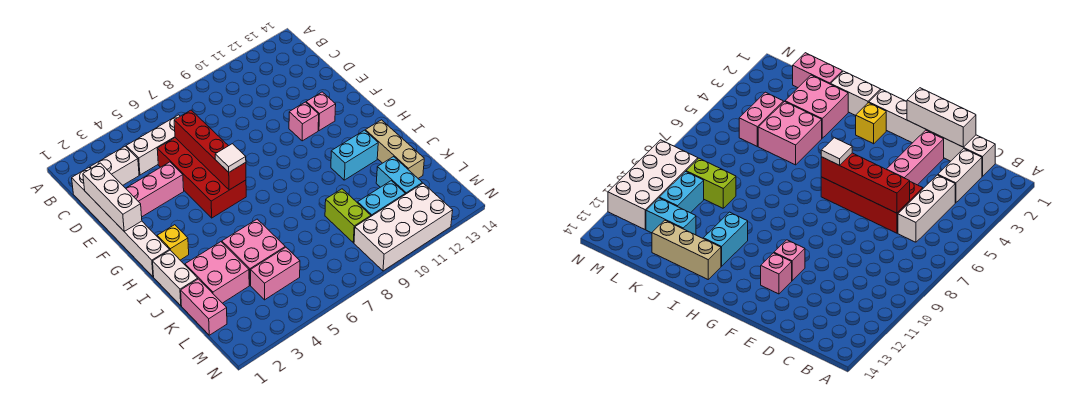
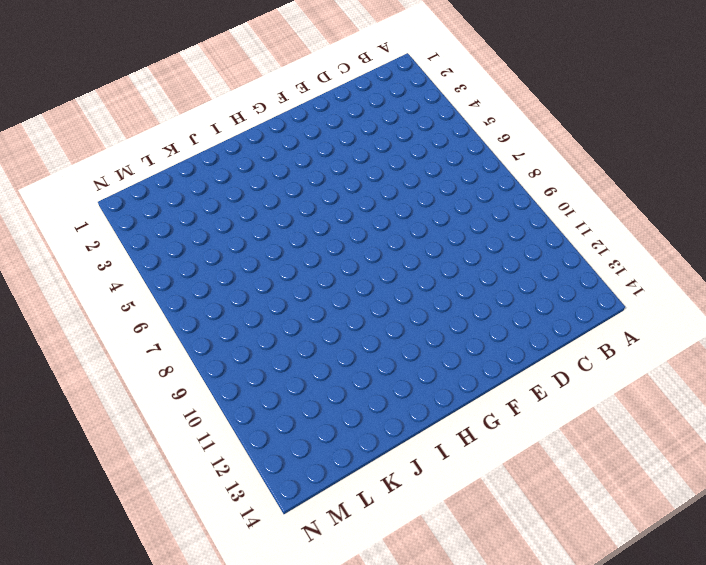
none -> white brick C1:H1 level 1
none -> white brick C2:C3 level 1
none -> white brick C4:C6 level 1

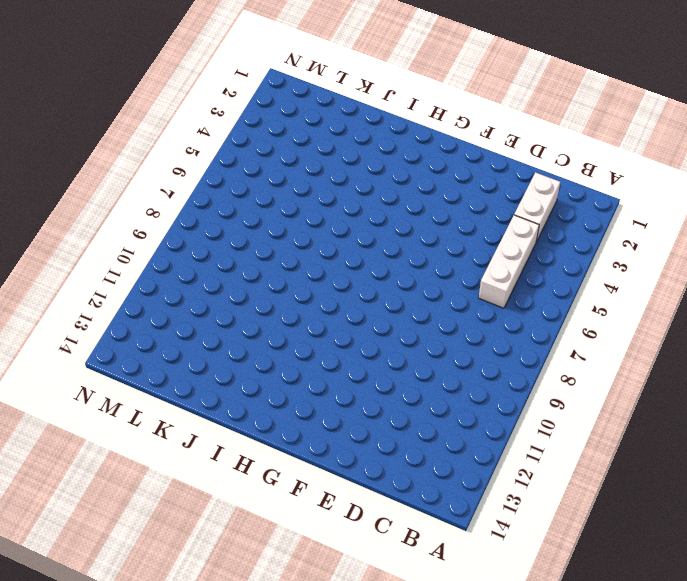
none -> white brick C1:H1 level 1
none -> red brick D5:G6 level 1
none -> pink brick E2:E4 level 1

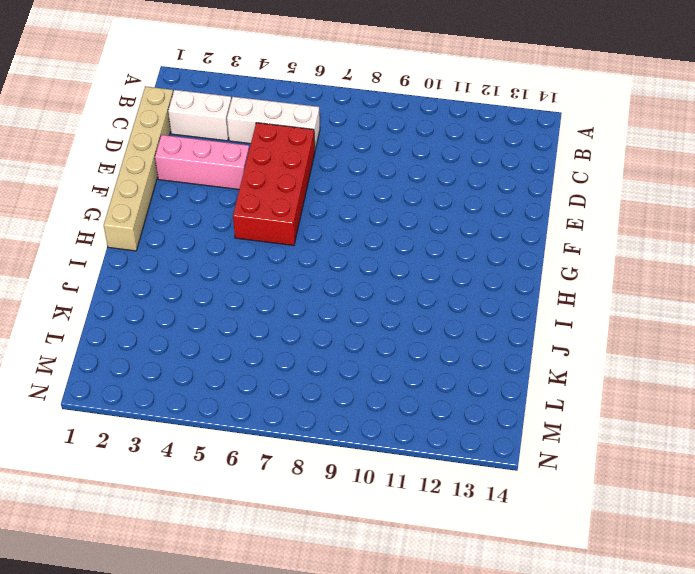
tan brick C1:H1 level 1 -> white brick C1:H1 level 1
none -> pink brick F11 level 1
none -> pink brick F12 level 1
none -> yellow brick H2 level 1

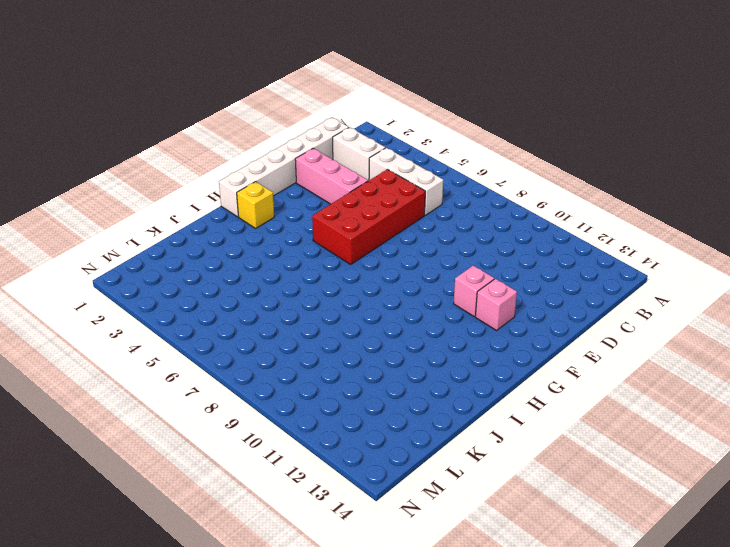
none -> white brick I1:J1 level 1
none -> cyan brick I11:I12 level 1
none -> tan brick I13:K13 level 1

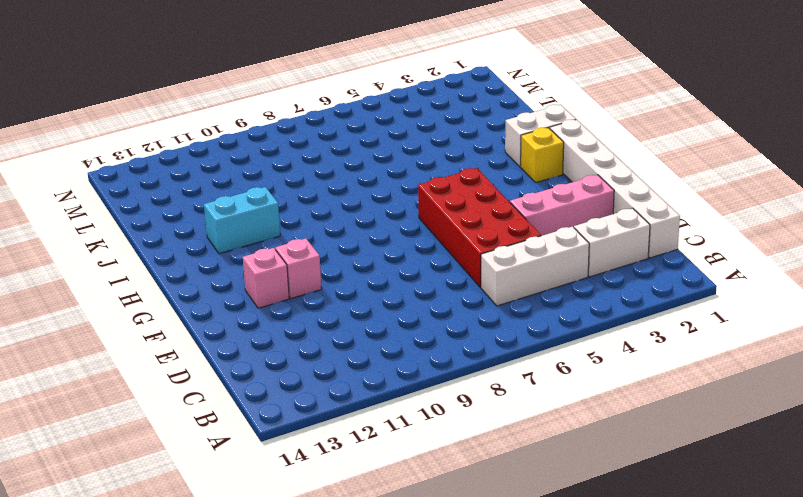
white brick I1:I2 level 1 -> white brick I1:J1 level 1
none -> tan brick I13:K13 level 1
none -> pink brick J2:K3 level 1
none -> pink brick J4:K5 level 1

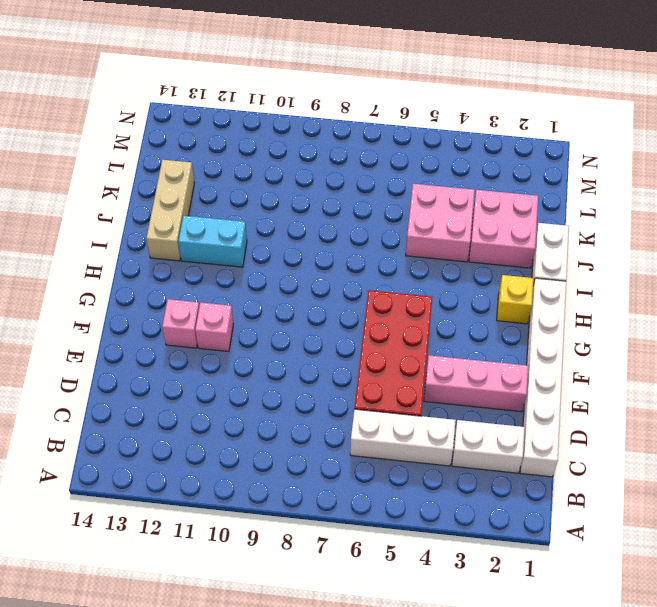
none -> pink brick K1:L1 level 1
none -> lime brick K9:L9 level 1
none -> cyan brick K12:L12 level 1

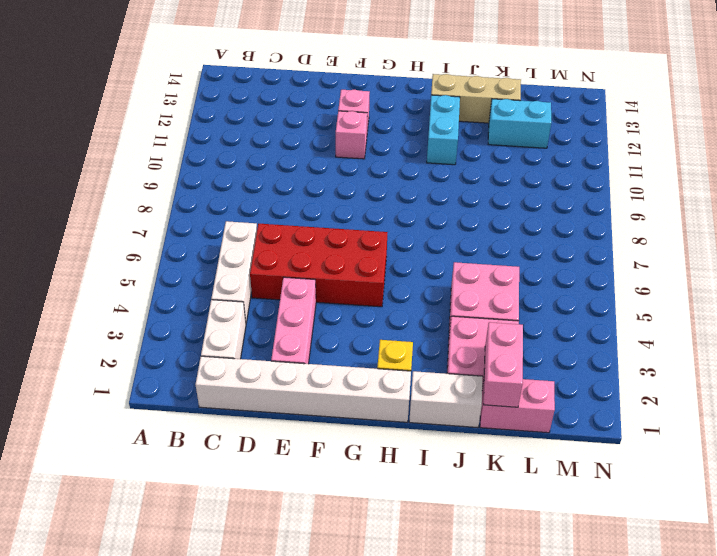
pink brick K1:K2 level 2 -> pink brick L4:L5 level 1
none -> lime brick K9:L9 level 1
none -> cyan brick L10:L11 level 1
none -> white brick M9:N12 level 1

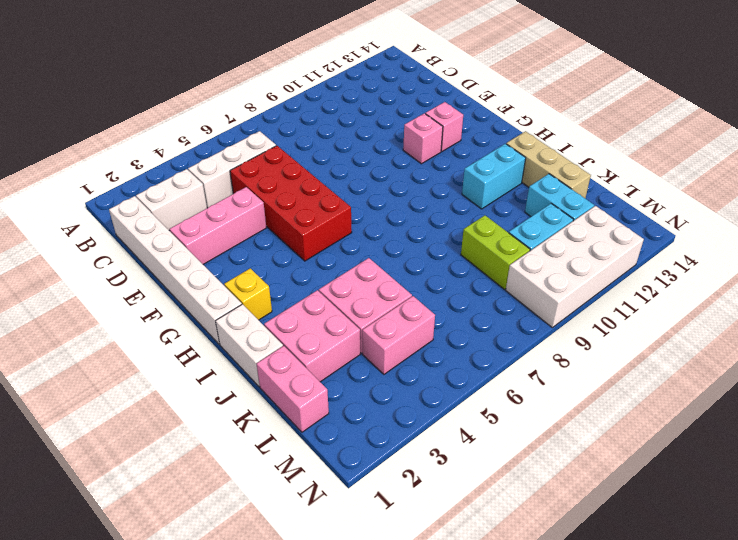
none -> white brick D1:F1 level 2
none -> red brick D6:G6 level 2
none -> white tile G6 level 3

